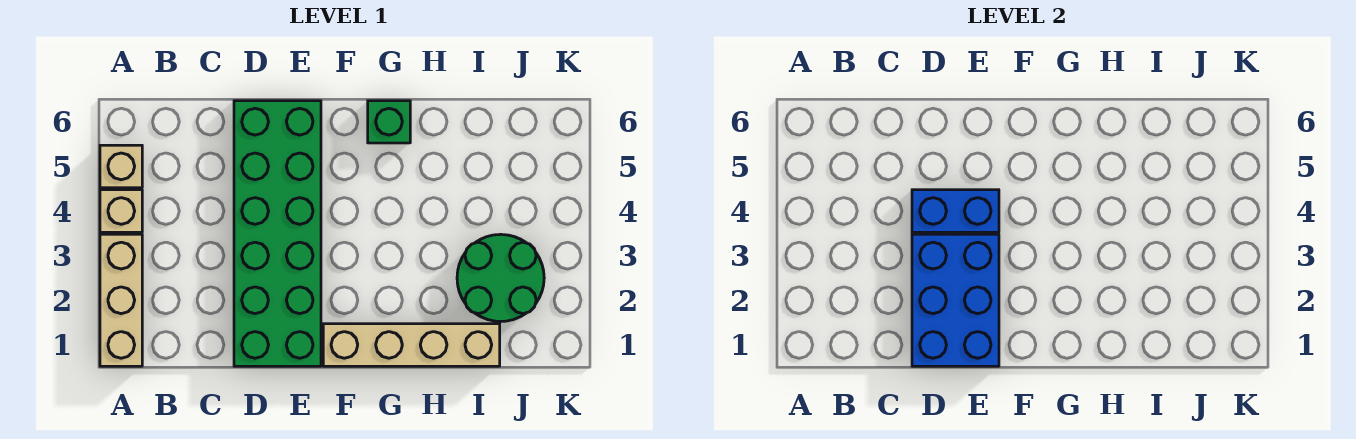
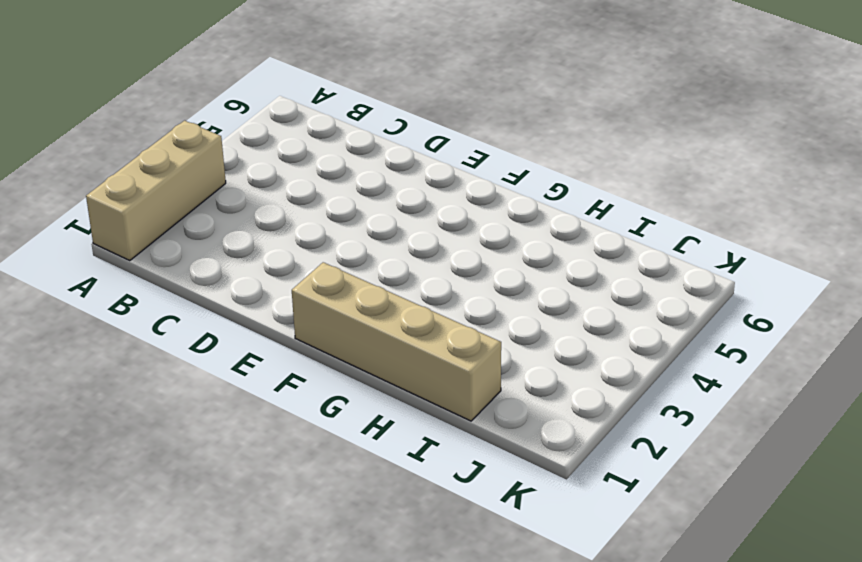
none -> tan brick A4 level 1
none -> tan brick A5 level 1

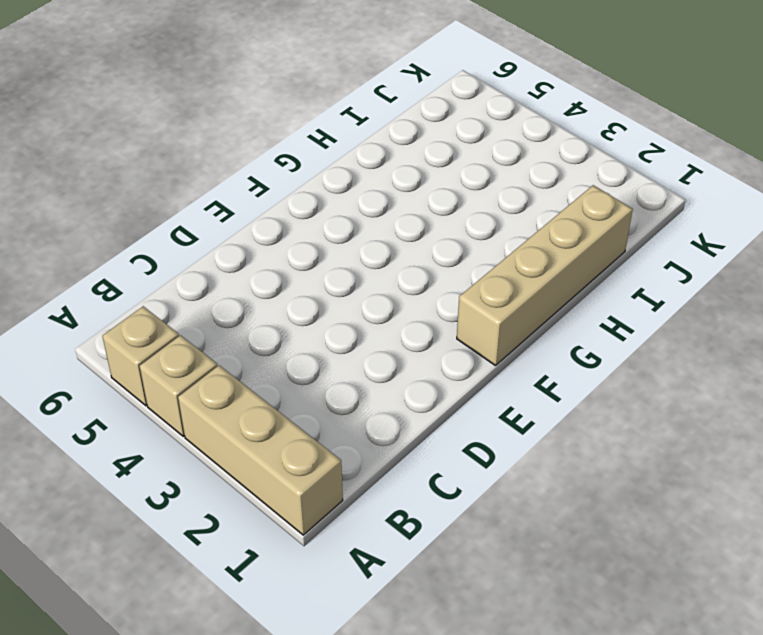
none -> green brick D1:E6 level 1
none -> green brick G6 level 1

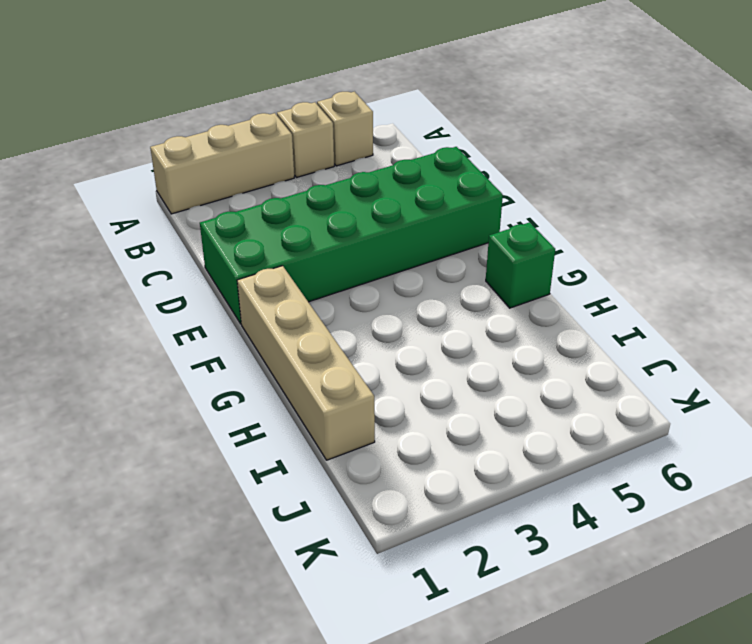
none -> green round brick I2:J3 level 1
none -> blue brick D1:E3 level 2

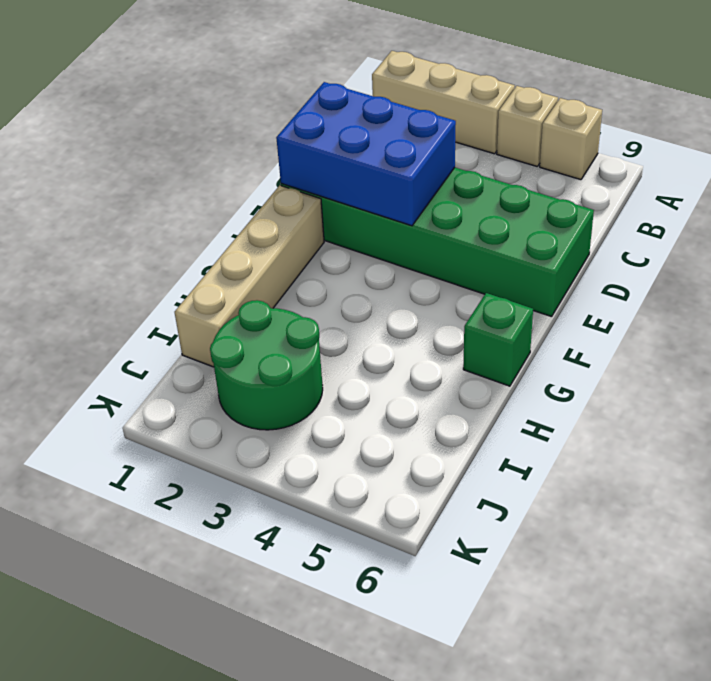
none -> blue brick D4:E4 level 2

